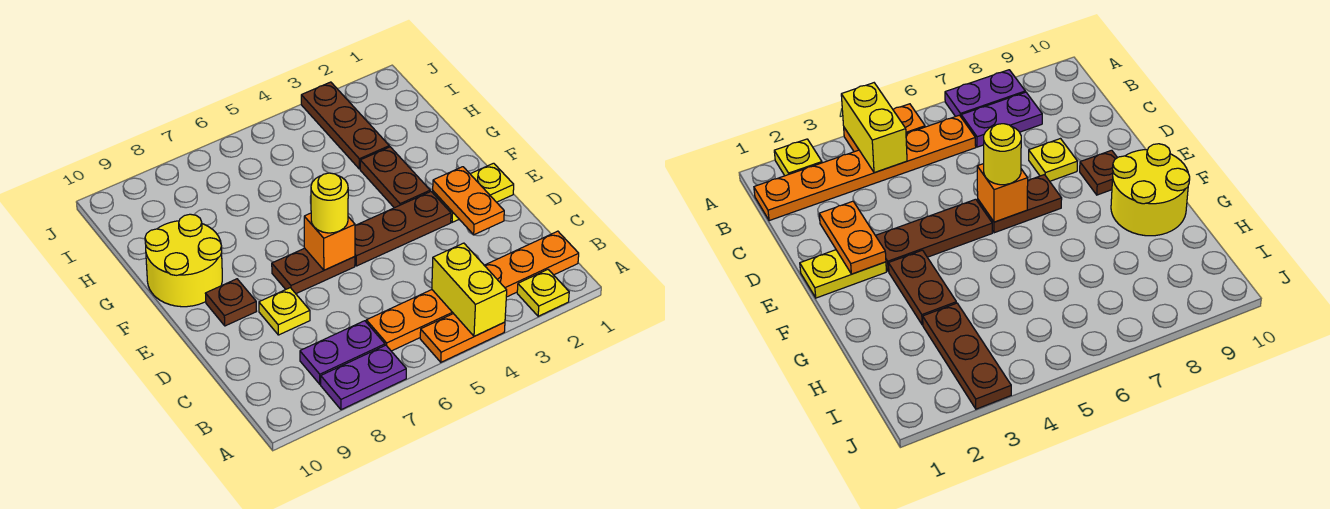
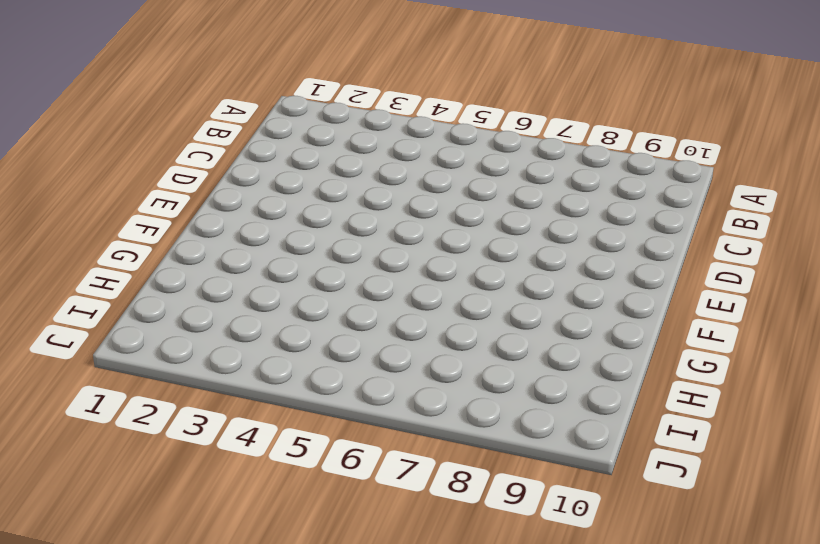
none -> yellow plate A2 level 1
none -> orange plate A4:A5 level 1
none -> purple plate A7:A8 level 1

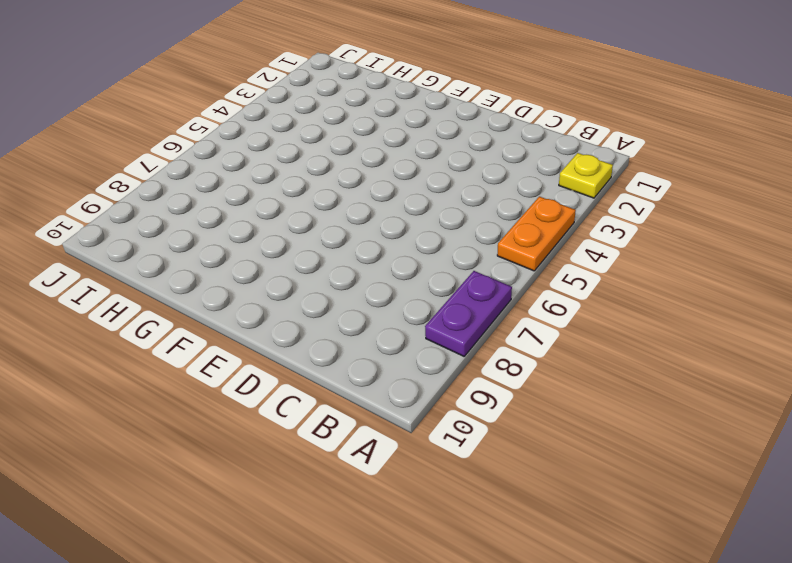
none -> orange plate B1:B6 level 1
none -> purple plate B7:B8 level 1
none -> yellow plate D8 level 1

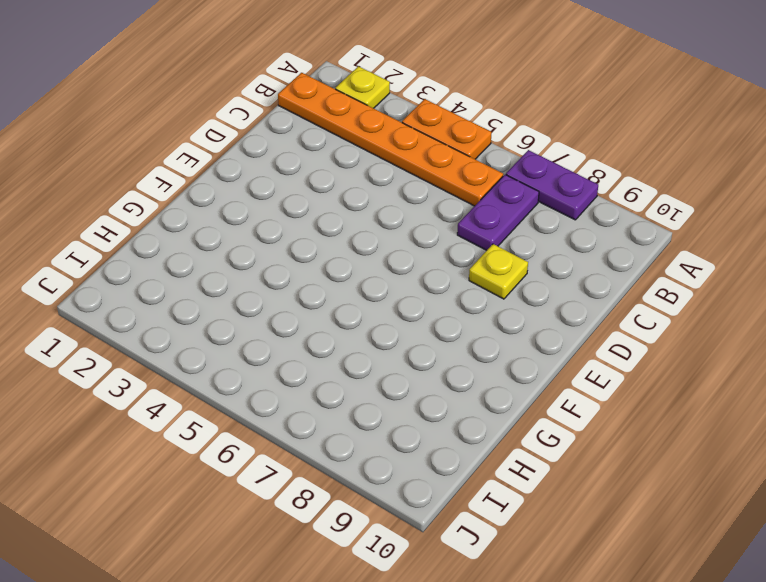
purple plate B7:C7 level 1 -> purple plate B7:B8 level 1
none -> yellow plate E1:E2 level 1
none -> brown plate E3:E5 level 1
none -> brown plate E6:E7 level 1

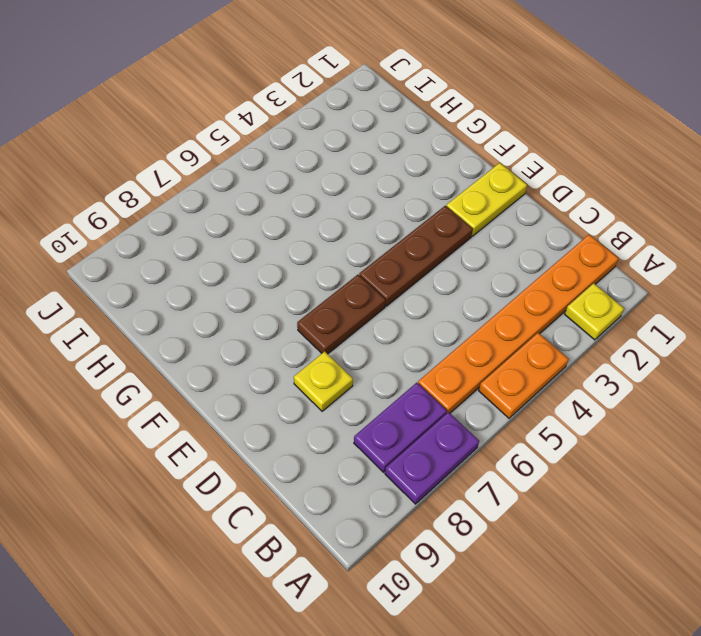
none -> brown plate E9 level 1
none -> brown plate F3:G3 level 1
none -> yellow round brick F9:G10 level 1

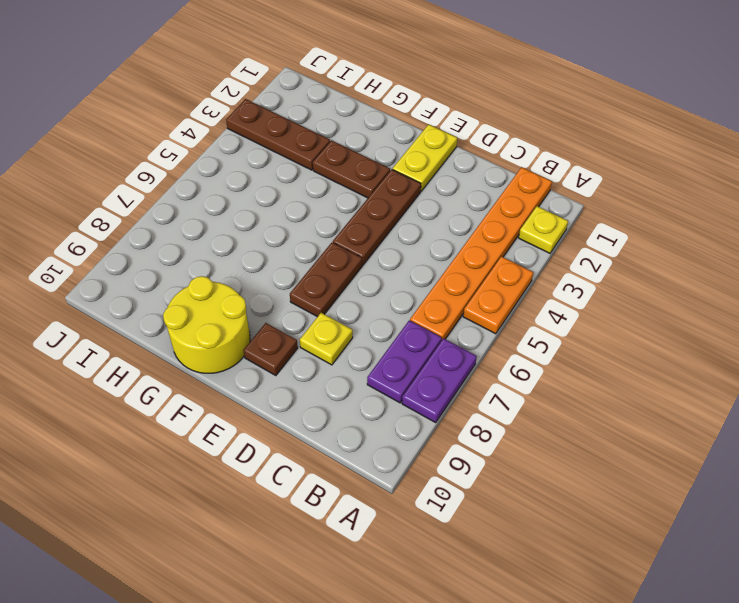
none -> yellow brick A4:B4 level 2
none -> orange plate D2:E2 level 2
none -> orange brick E6 level 2

